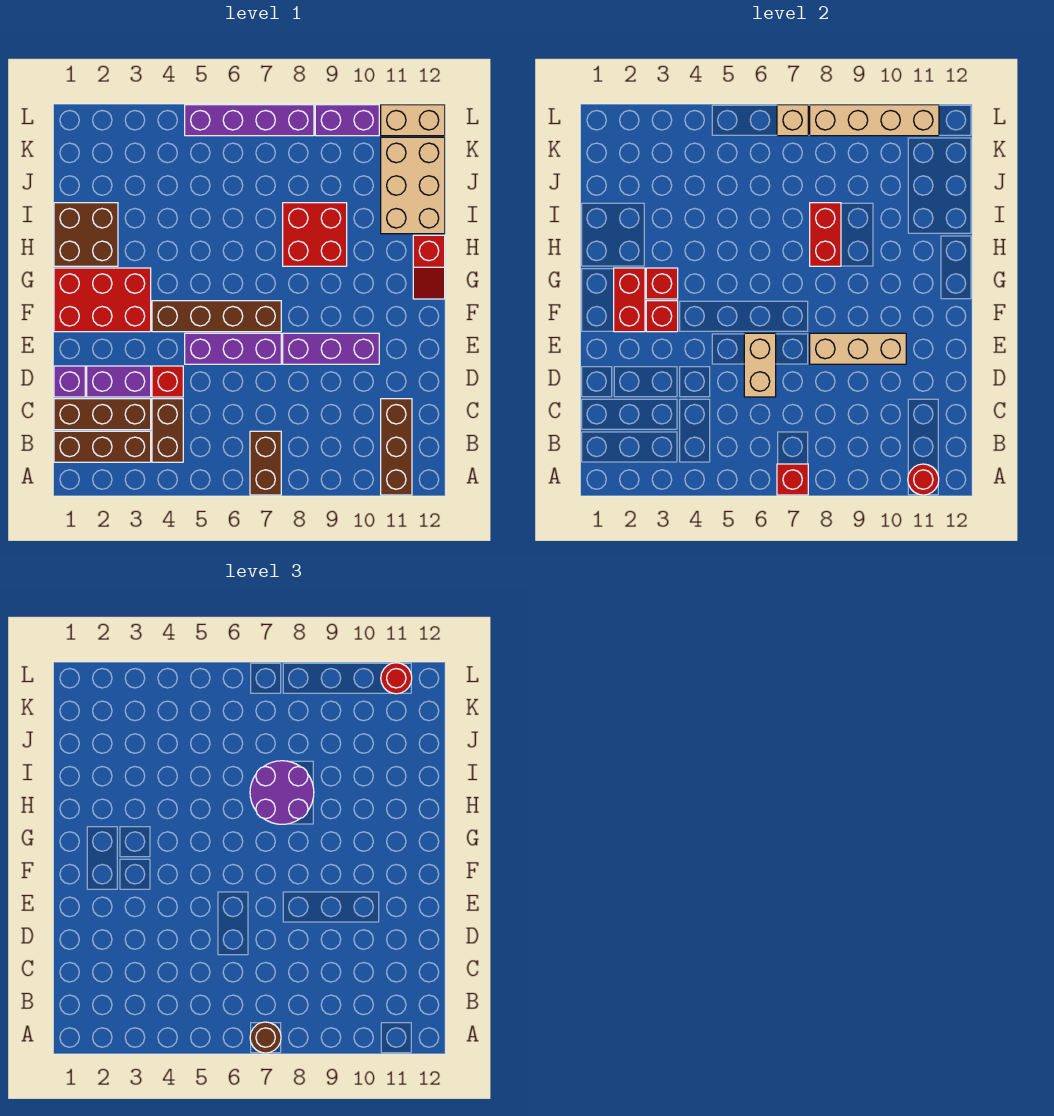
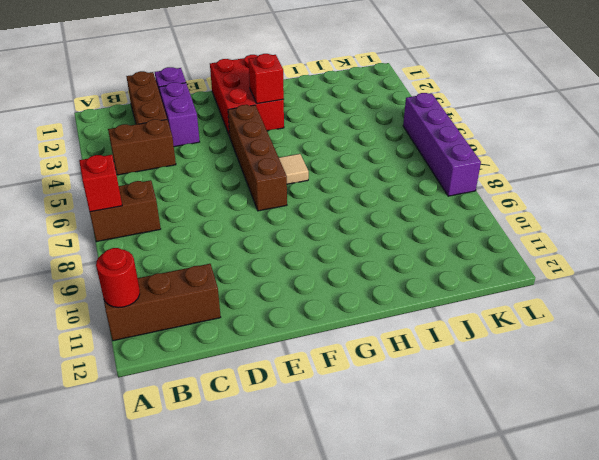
tan tile G6 level 1 -> none
none -> brown brick B1:B3 level 1
none -> red brick D4 level 1
none -> purple brick E5:E7 level 1
none -> purple brick E8:E10 level 1

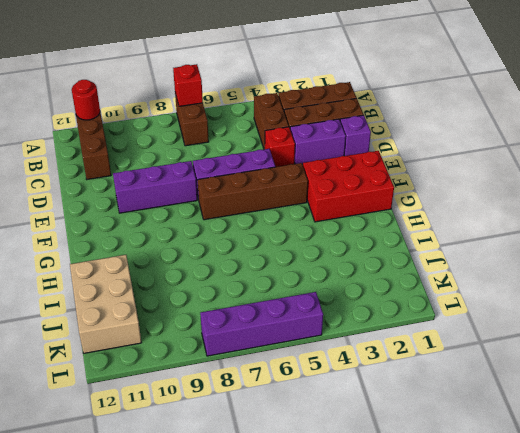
none -> red slope G12:H12 level 1 top H
none -> brown brick H1:I2 level 1
none -> red brick H8:I9 level 1
none -> purple brick L9:L10 level 1

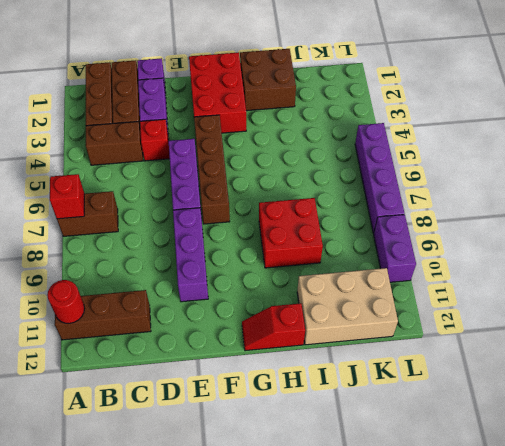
none -> tan brick L11:L12 level 1
none -> tan brick D6:E6 level 2
none -> tan brick E8:E10 level 2
none -> red brick F2:G2 level 2

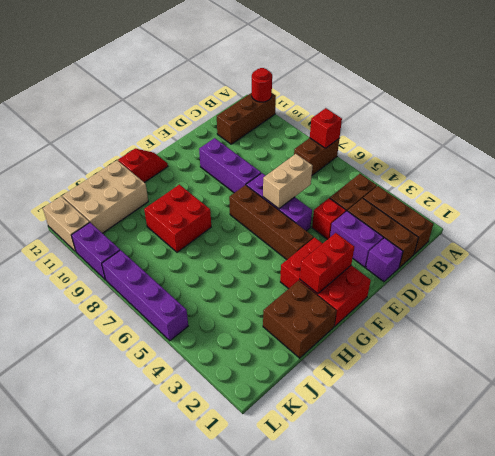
none -> tan brick E8:E10 level 2
none -> red brick F3 level 2
none -> red brick G3 level 2
none -> red brick H8:I8 level 2

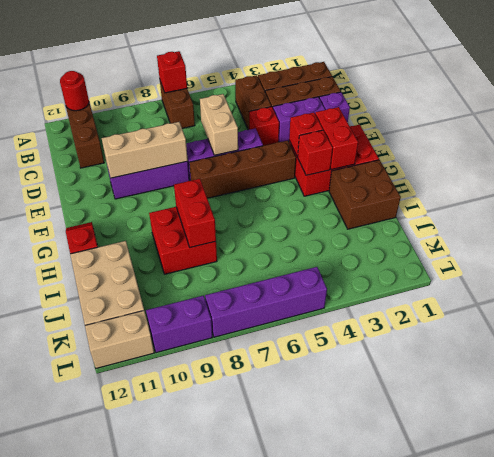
none -> tan brick L7 level 2
none -> tan brick L8:L11 level 2
none -> brown round brick A7 level 3
none -> purple round brick H7:I8 level 3

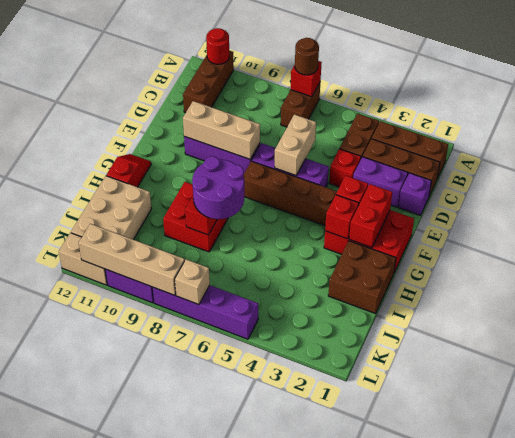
none -> red round brick L11 level 3

